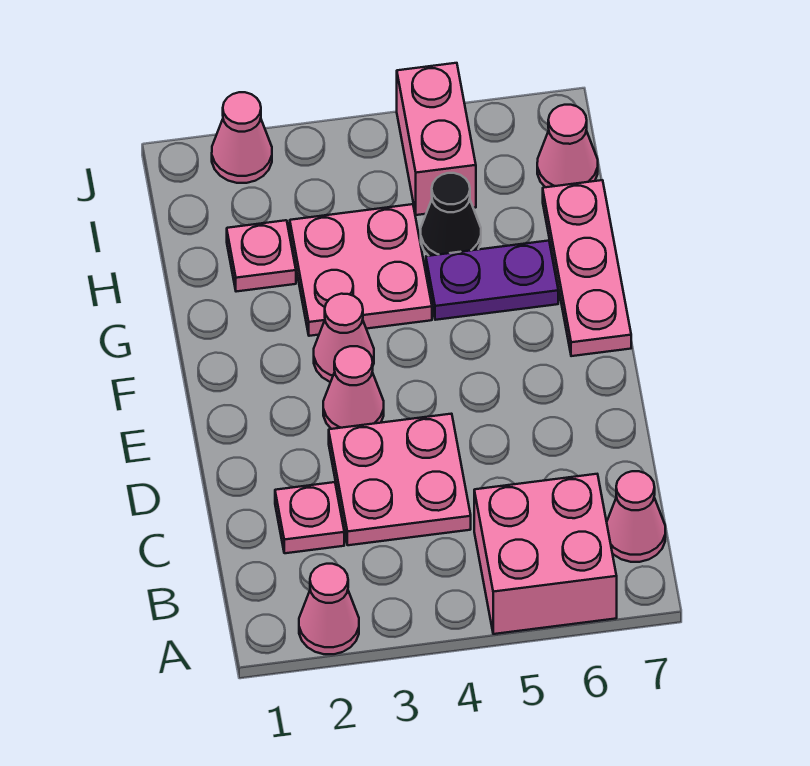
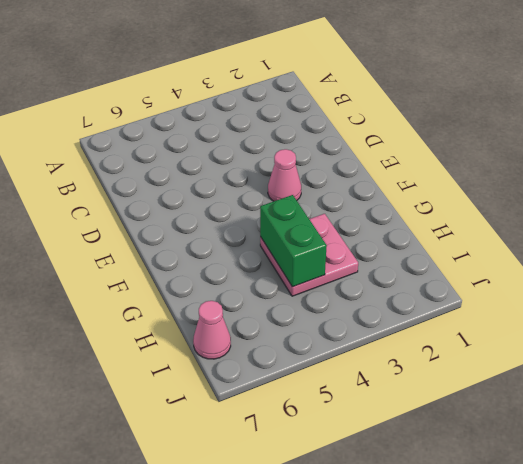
green brick G4:H4 level 2 -> none
none -> pink cone A2 level 1
none -> pink brick A5:B6 level 1
none -> pink cone B7 level 1

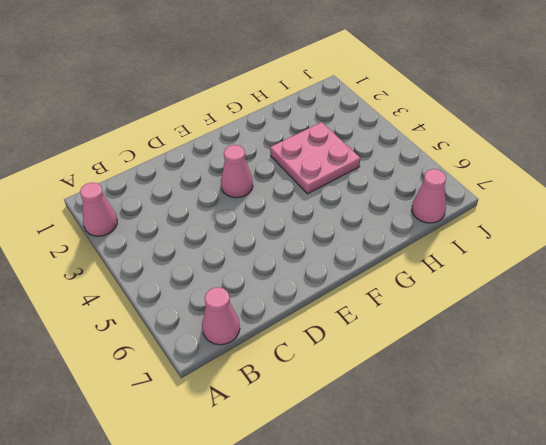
none -> pink brick A5:B6 level 1
none -> pink plate C2 level 1
none -> pink plate C3:D4 level 1

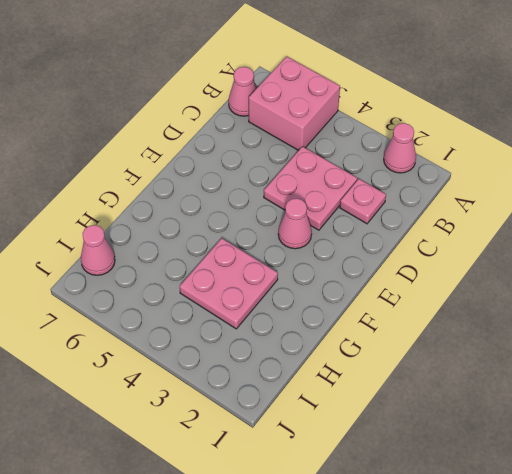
none -> pink cone F3 level 1
none -> pink plate F7:H7 level 1
none -> purple plate G5:G6 level 1

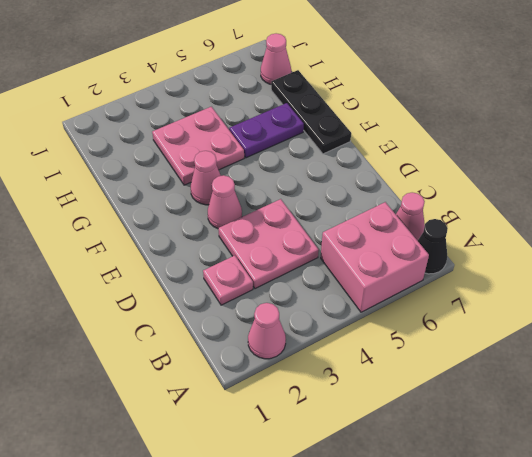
black cone A7 level 1 -> black cone H5 level 1
black plate F7:H7 level 1 -> pink plate F7:H7 level 1
none -> pink plate H2 level 1
none -> pink brick I5:J5 level 1
none -> pink cone J2 level 1

